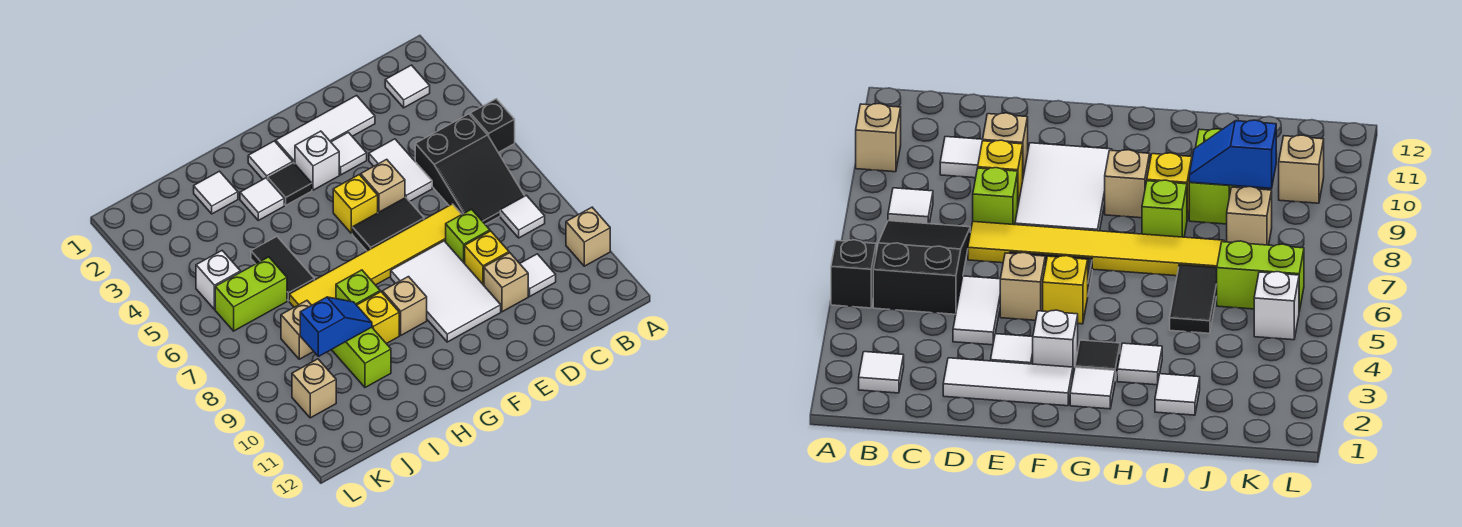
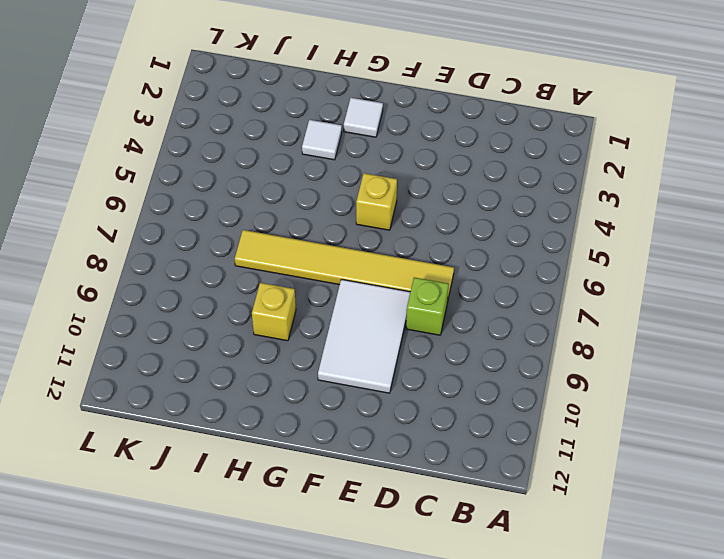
none -> black brick A5 level 1
none -> tan brick A10 level 1
none -> white tile B2 level 1
none -> black slope B5:C7 level 1 top 5

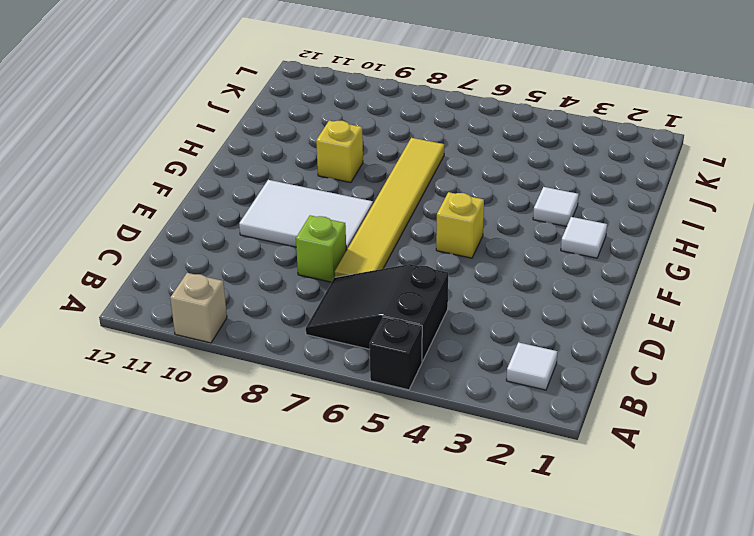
none -> white tile B8 level 1
none -> white tile C10 level 1
none -> white tile D2:F2 level 1
none -> white tile D4:D5 level 1

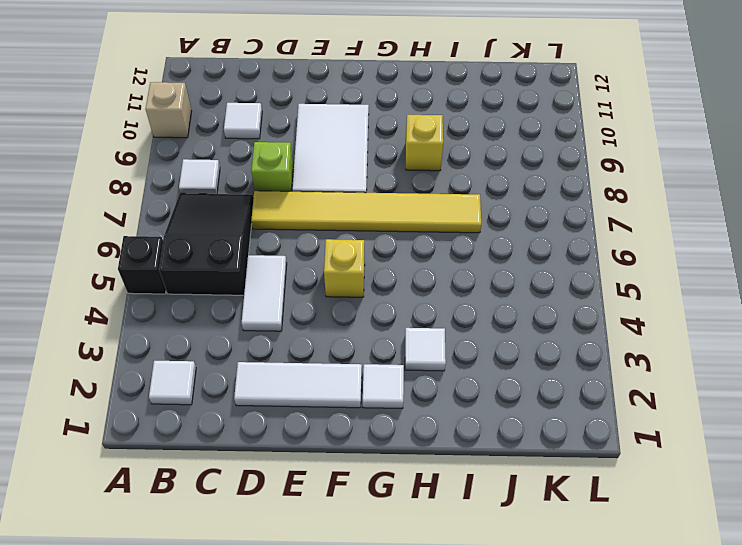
none -> yellow brick D9 level 1
none -> tan brick D10 level 1
none -> white tile E3 level 1
none -> tan brick E5 level 1

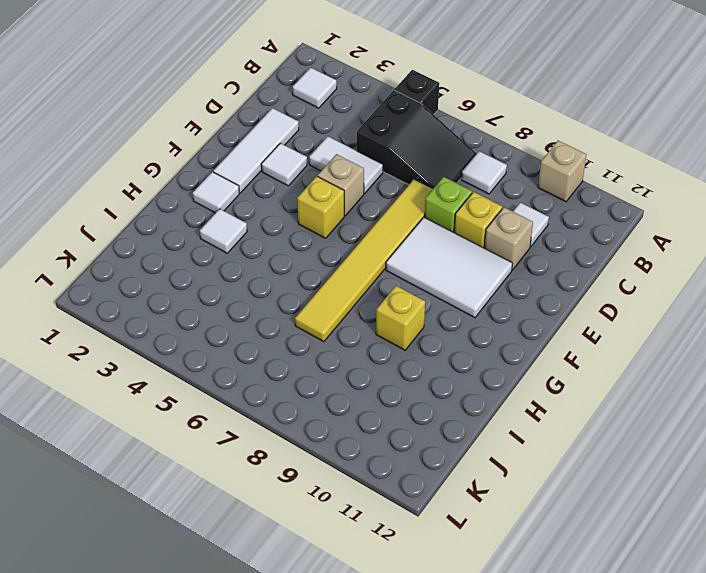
none -> black tile E6:F6 level 1
none -> white brick F3 level 1
none -> black tile G3 level 1
none -> tan brick G9 level 1

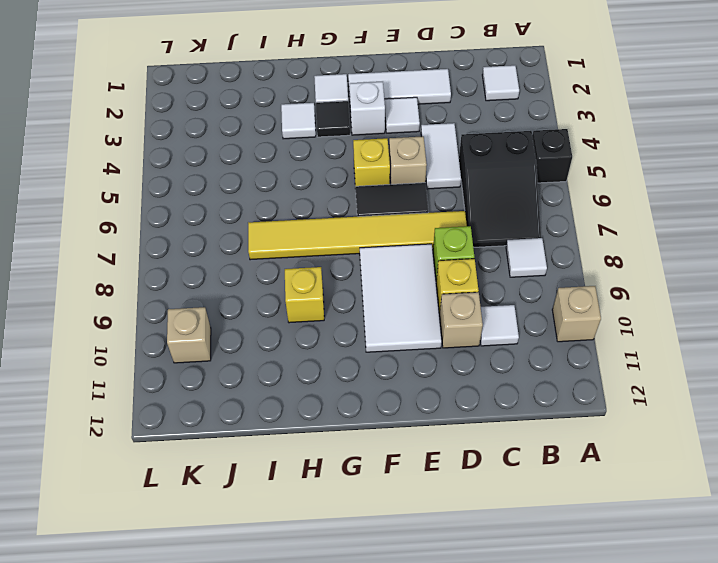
none -> tan brick G9 level 1
none -> lime brick H8 level 1
none -> white tile I2 level 1
none -> black tile I5:I6 level 1

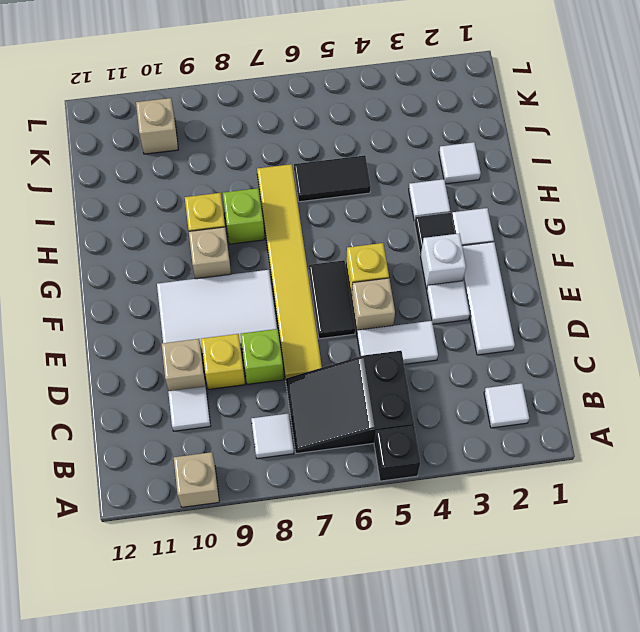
none -> lime brick I9:I10 level 1
none -> lime brick J6:K6 level 1
none -> tan brick J8 level 1
none -> white brick K5 level 1

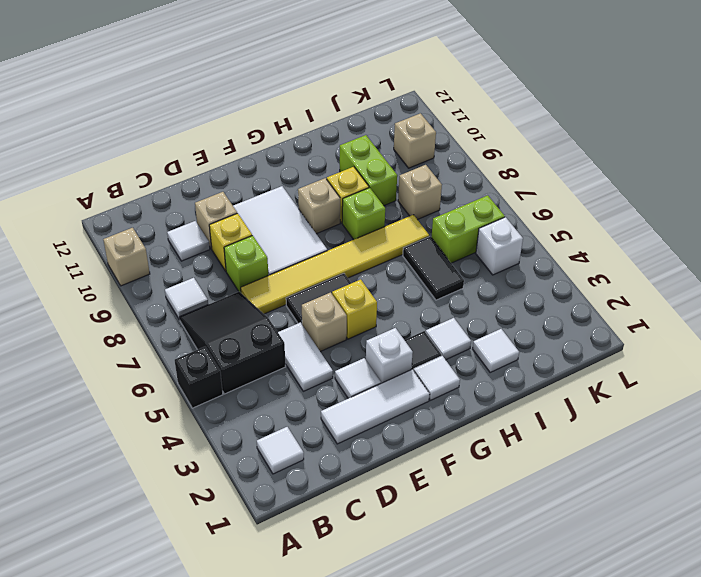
none -> blue slope I9:J9 level 2 top J

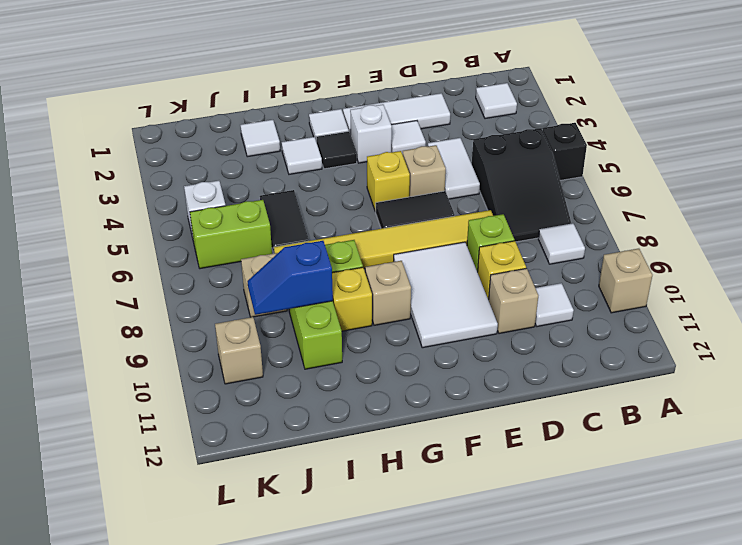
blue slope I9:J9 level 2 top I -> blue slope I9:J9 level 2 top J

